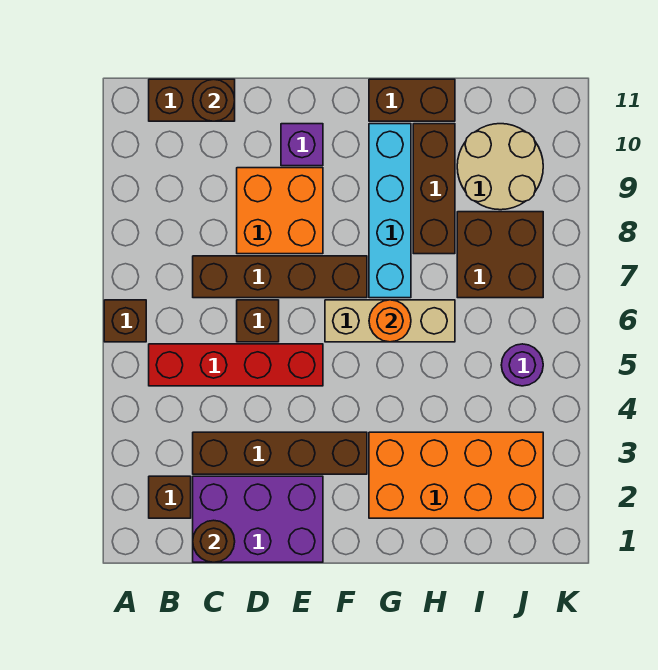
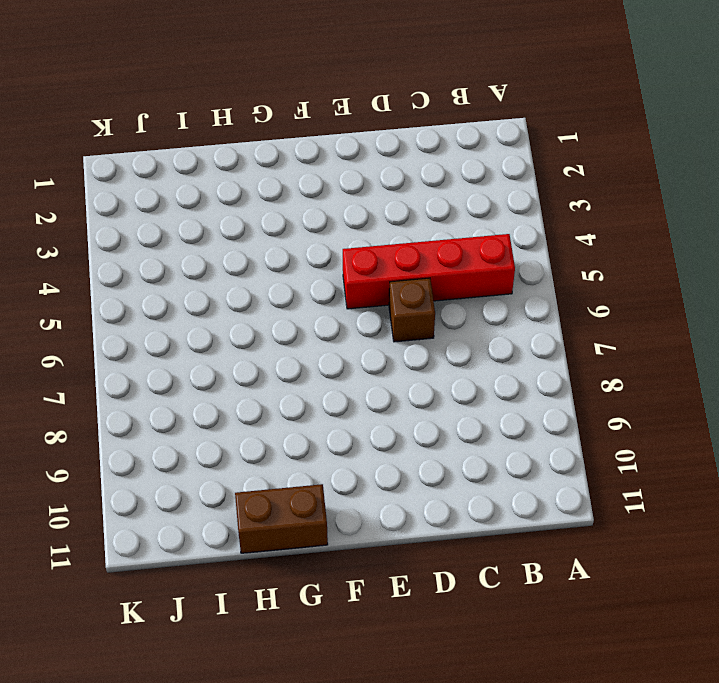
none -> brown brick A6 level 1
none -> brown brick B2 level 1
none -> brown brick B11:C11 level 1

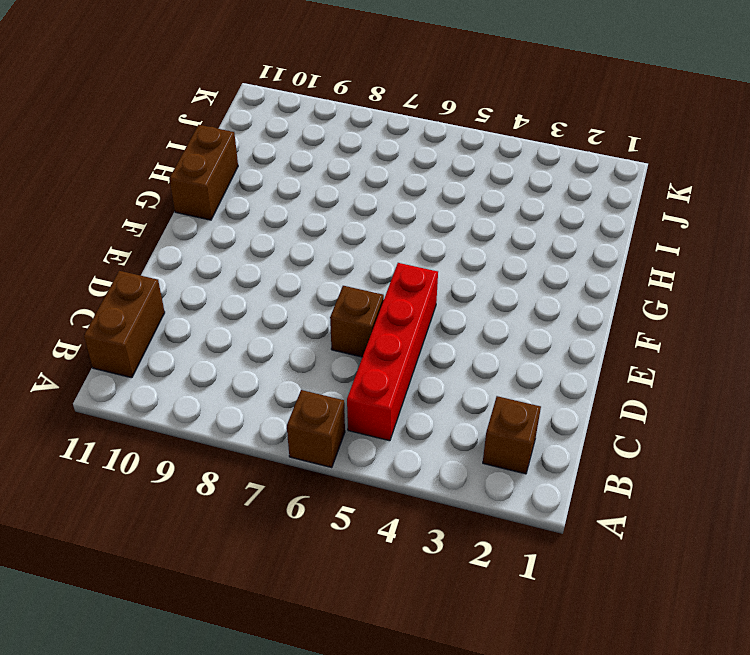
none -> purple brick C1:E2 level 1
none -> brown brick C3:F3 level 1
none -> brown brick C7:F7 level 1

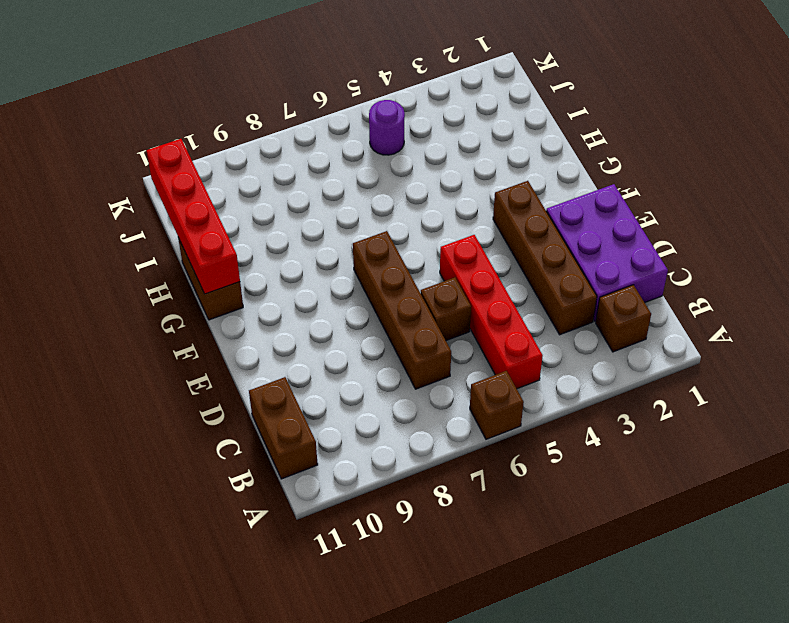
red brick G11:J11 level 2 -> none
none -> orange brick D8:E9 level 1
none -> purple brick E10 level 1
none -> tan brick F6:H6 level 1

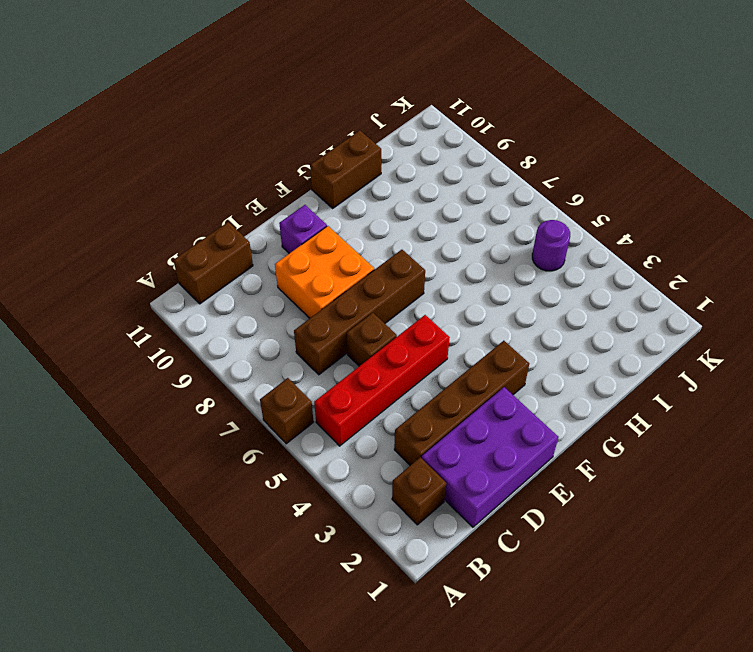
none -> tan brick F6:H6 level 1
none -> orange brick G2:J3 level 1
none -> cyan brick G7:G10 level 1

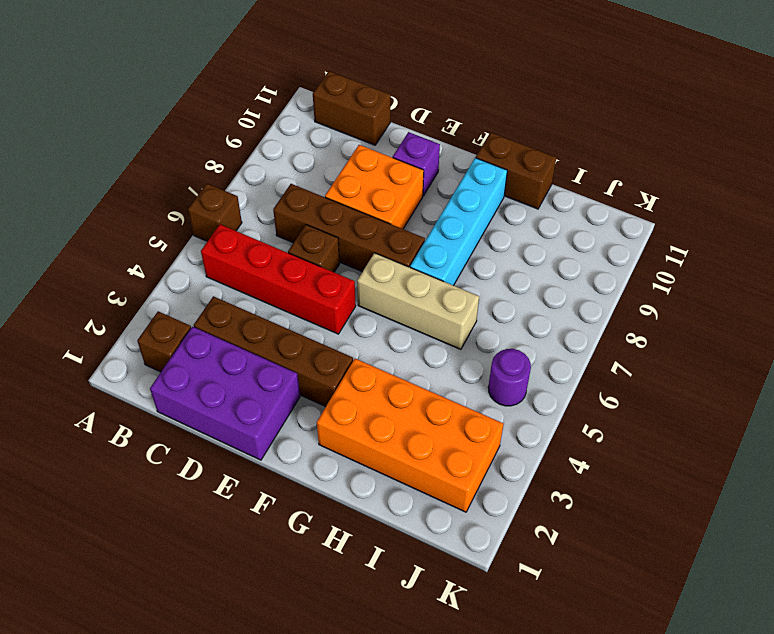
none -> brown brick H8:H10 level 1
none -> brown brick I7:J8 level 1
none -> tan round brick I9:J10 level 1

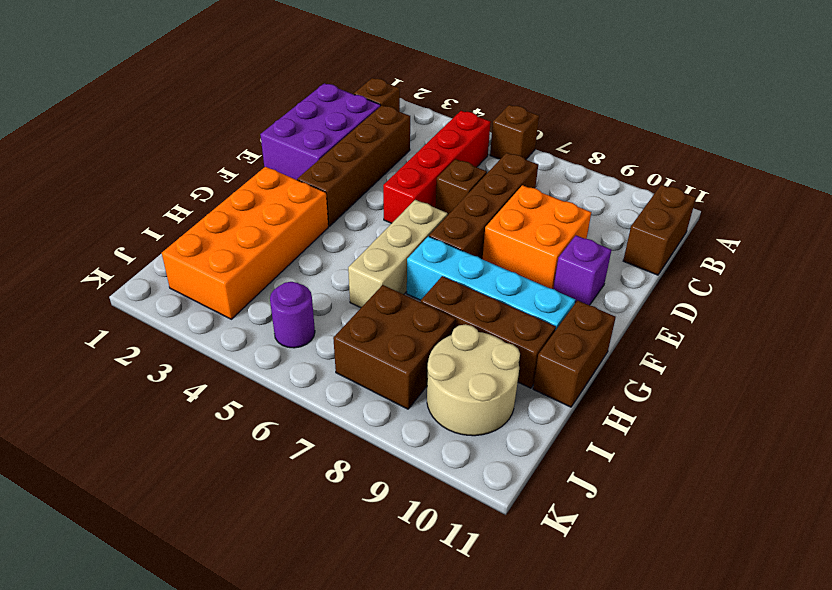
none -> brown round brick C1 level 2
none -> brown round brick C11 level 2
none -> orange round brick G6 level 2

